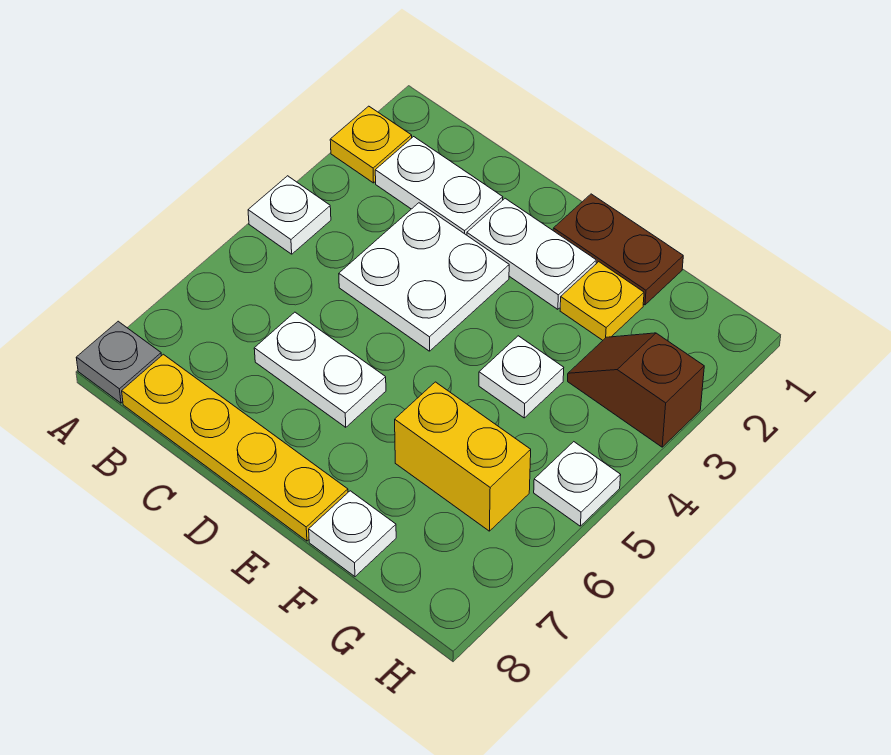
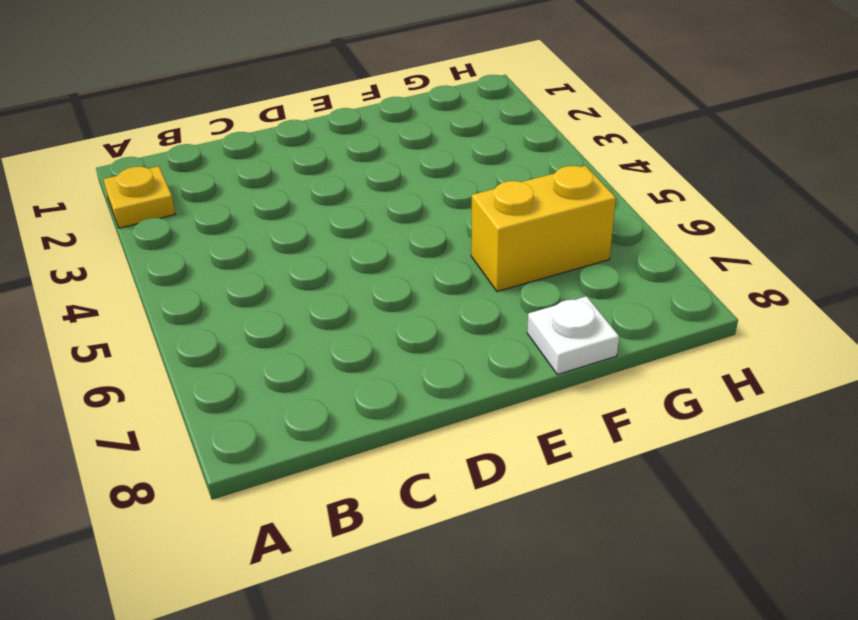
none -> white plate A4 level 1
none -> grey plate A8 level 1
none -> white plate B2:C2 level 1

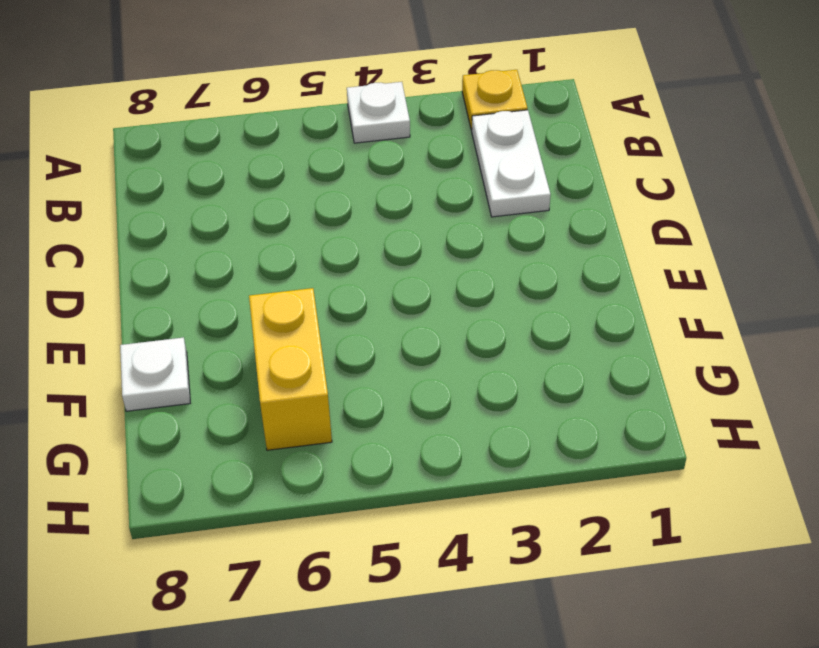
none -> grey plate A8 level 1
none -> yellow plate B8:E8 level 1
none -> white plate C3:D4 level 1

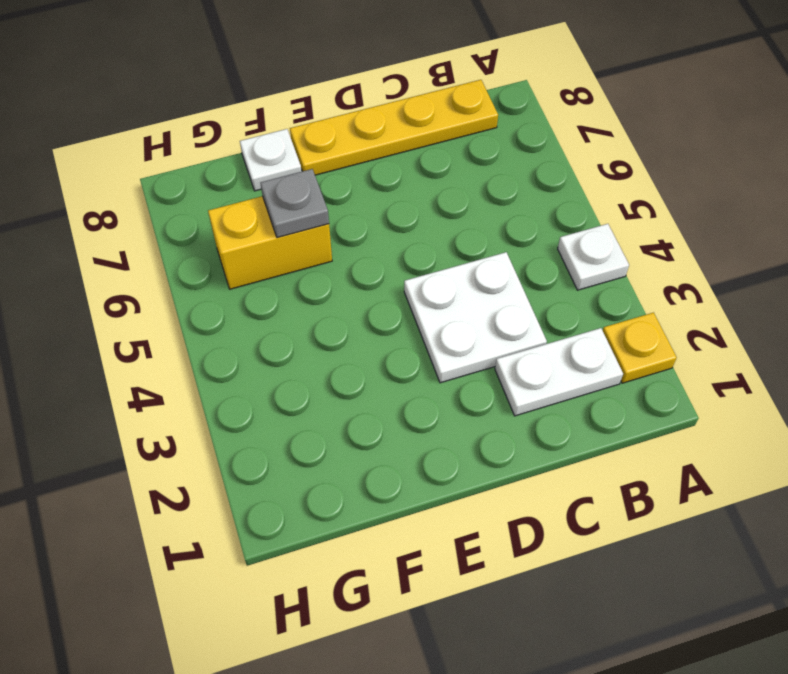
grey plate F6 level 2 -> grey plate A8 level 1
none -> white plate C6:D6 level 1
none -> white plate D2:E2 level 1
none -> brown plate E1:F1 level 1

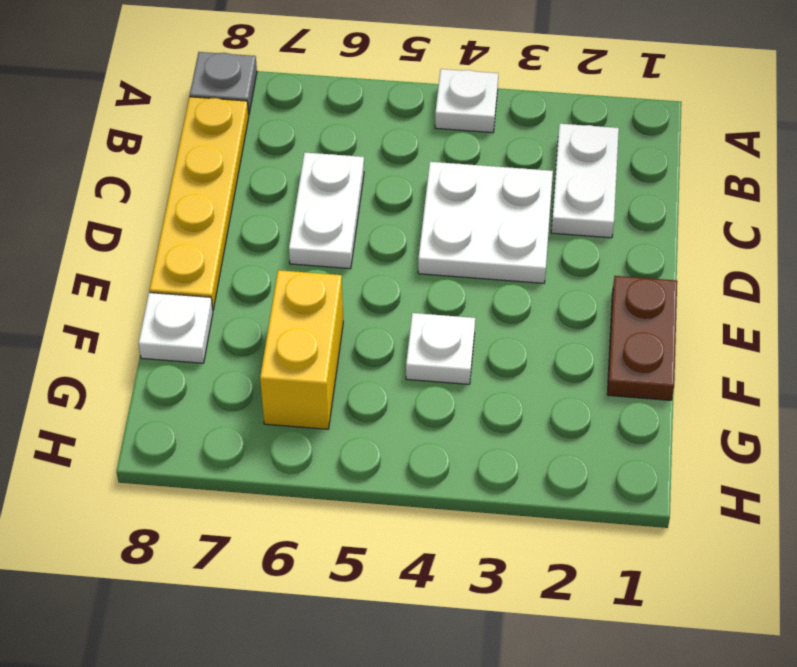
none -> yellow plate A2 level 1
none -> white plate D2:E2 level 1
none -> yellow plate F2 level 1

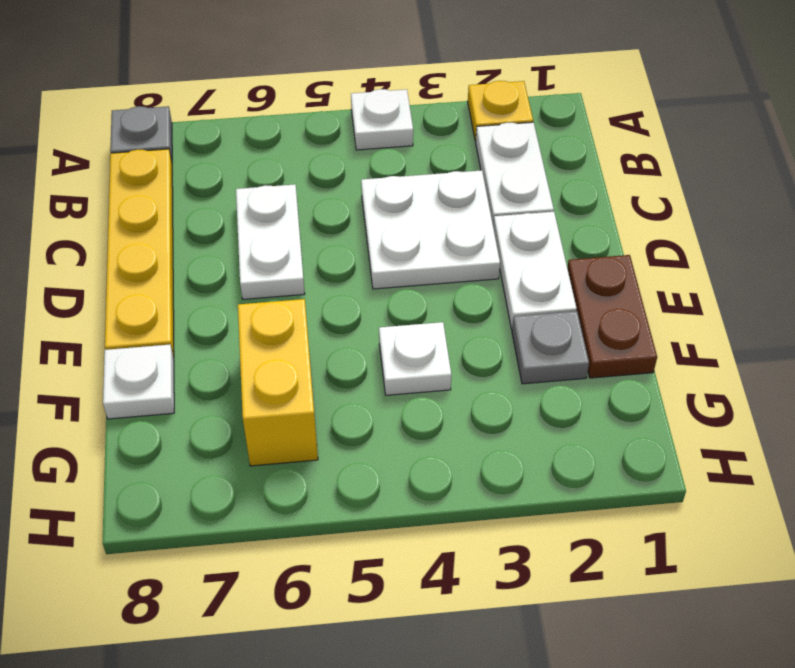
grey plate F2 level 1 -> yellow plate F2 level 1
none -> brown slope G3:H3 level 1 top H
none -> white plate H5 level 1

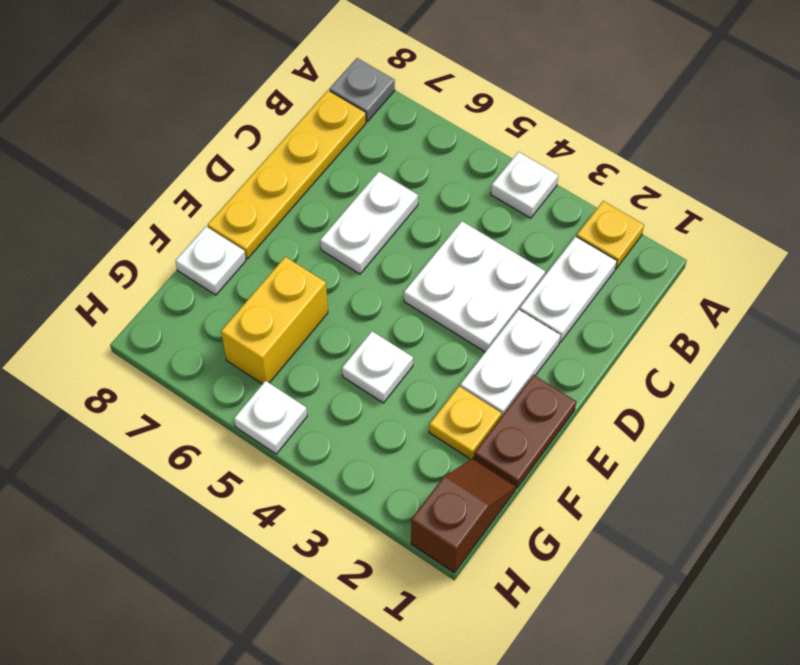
brown slope G1:H1 level 1 top H -> brown slope G3:H3 level 1 top H

